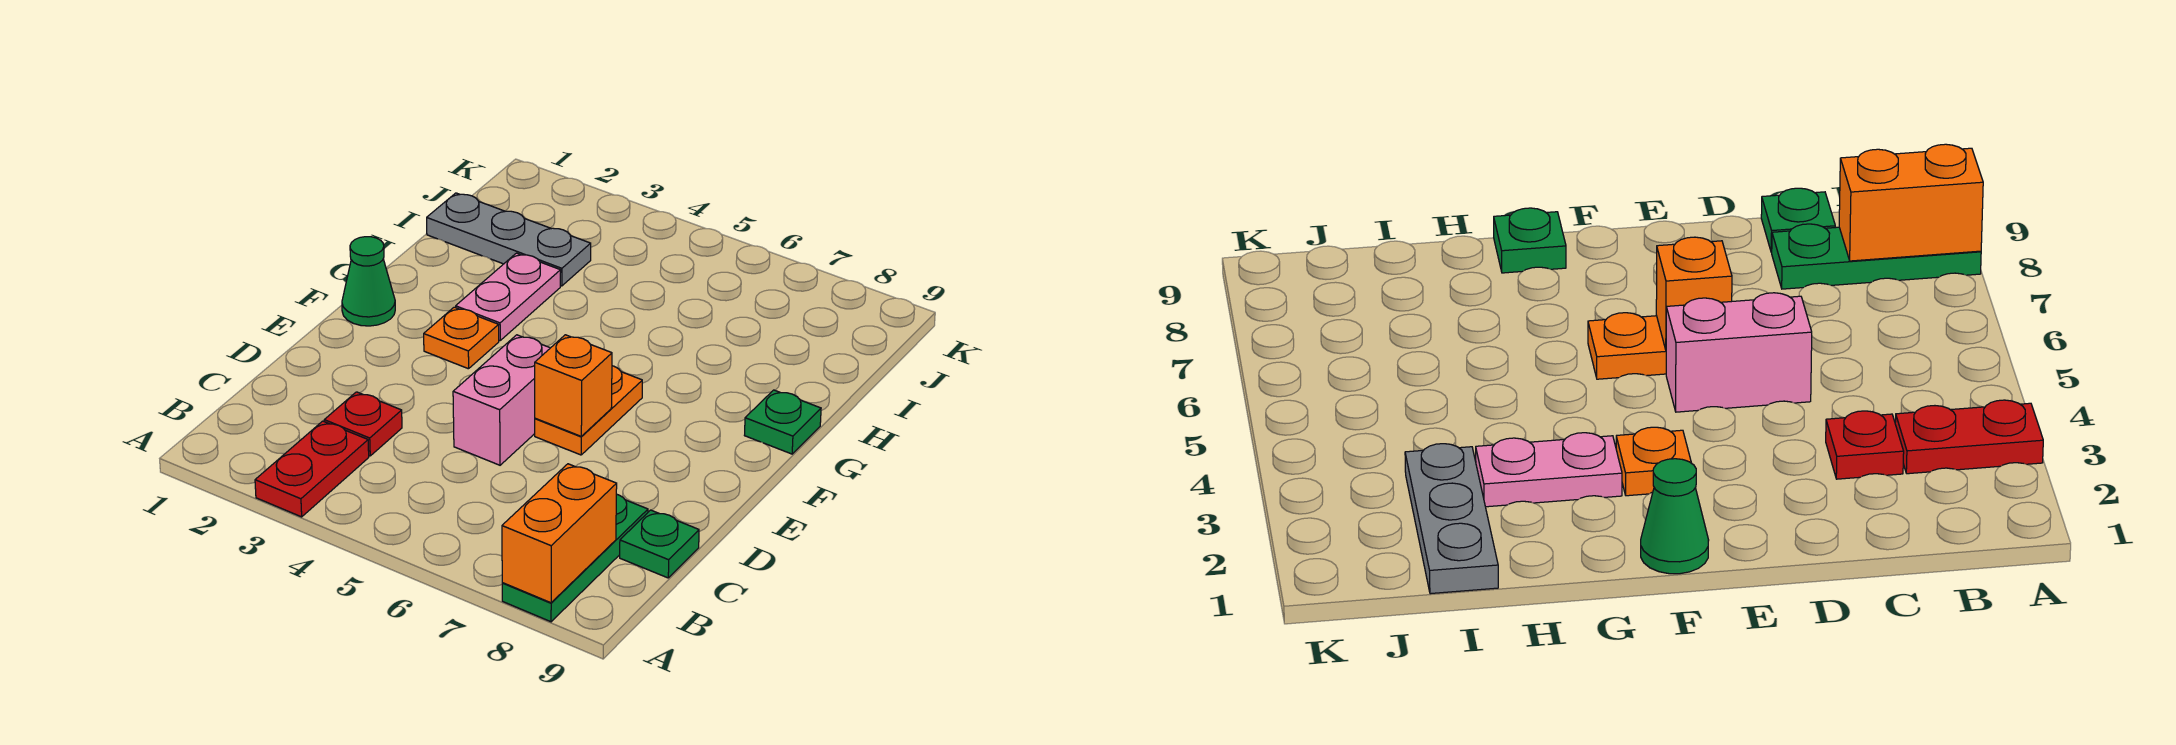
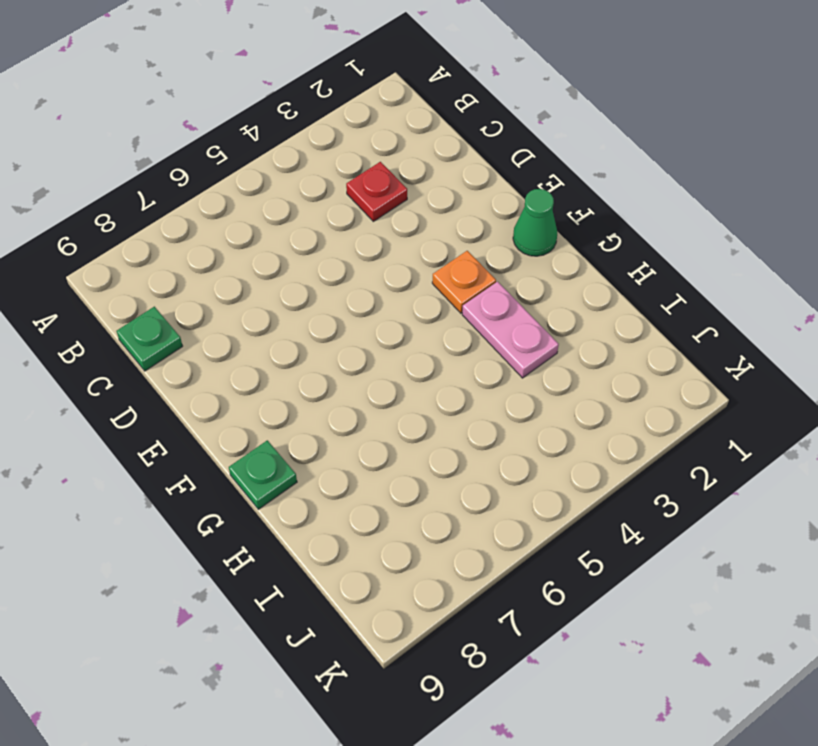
none -> red plate A3:B3 level 1
none -> green plate A8:C8 level 1
none -> pink brick D5:E5 level 1

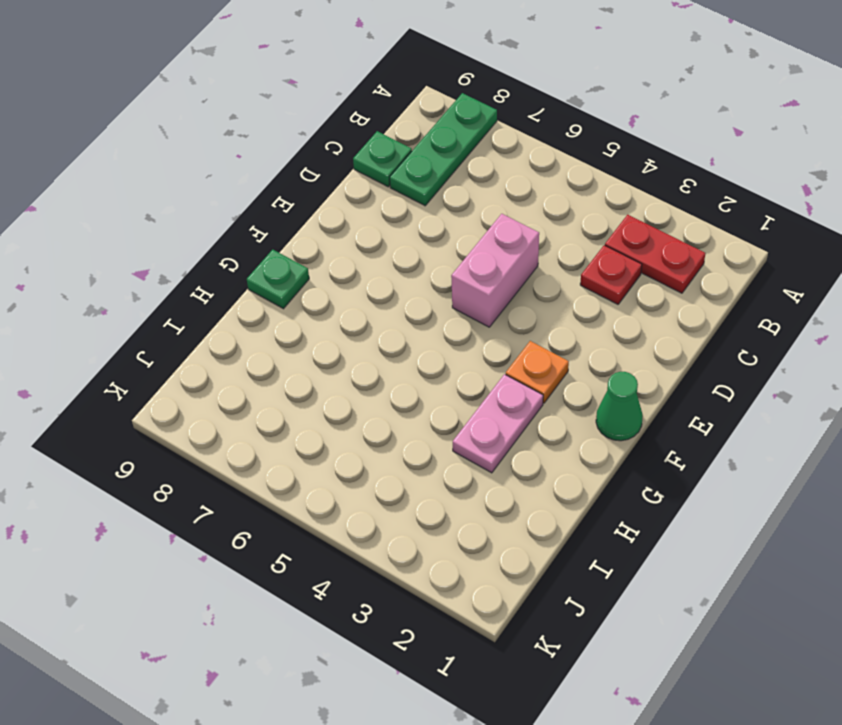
red plate B2:B3 level 1 -> red plate A3:B3 level 1
none -> orange plate E6:F6 level 1
none -> grey plate I1:I3 level 1
none -> orange brick A8:B8 level 2

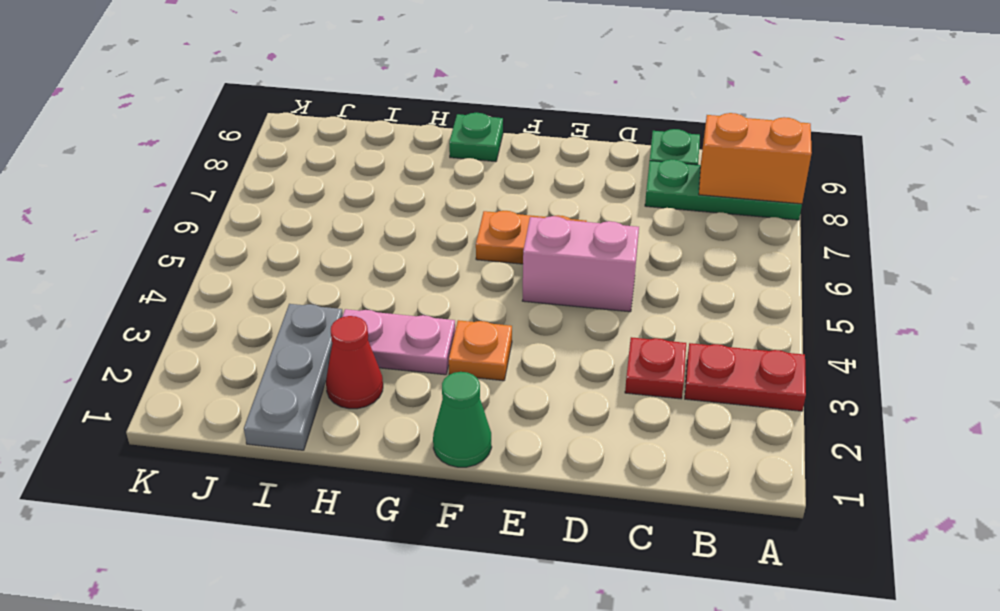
red cone H2 level 1 -> none
none -> orange brick E6 level 2

